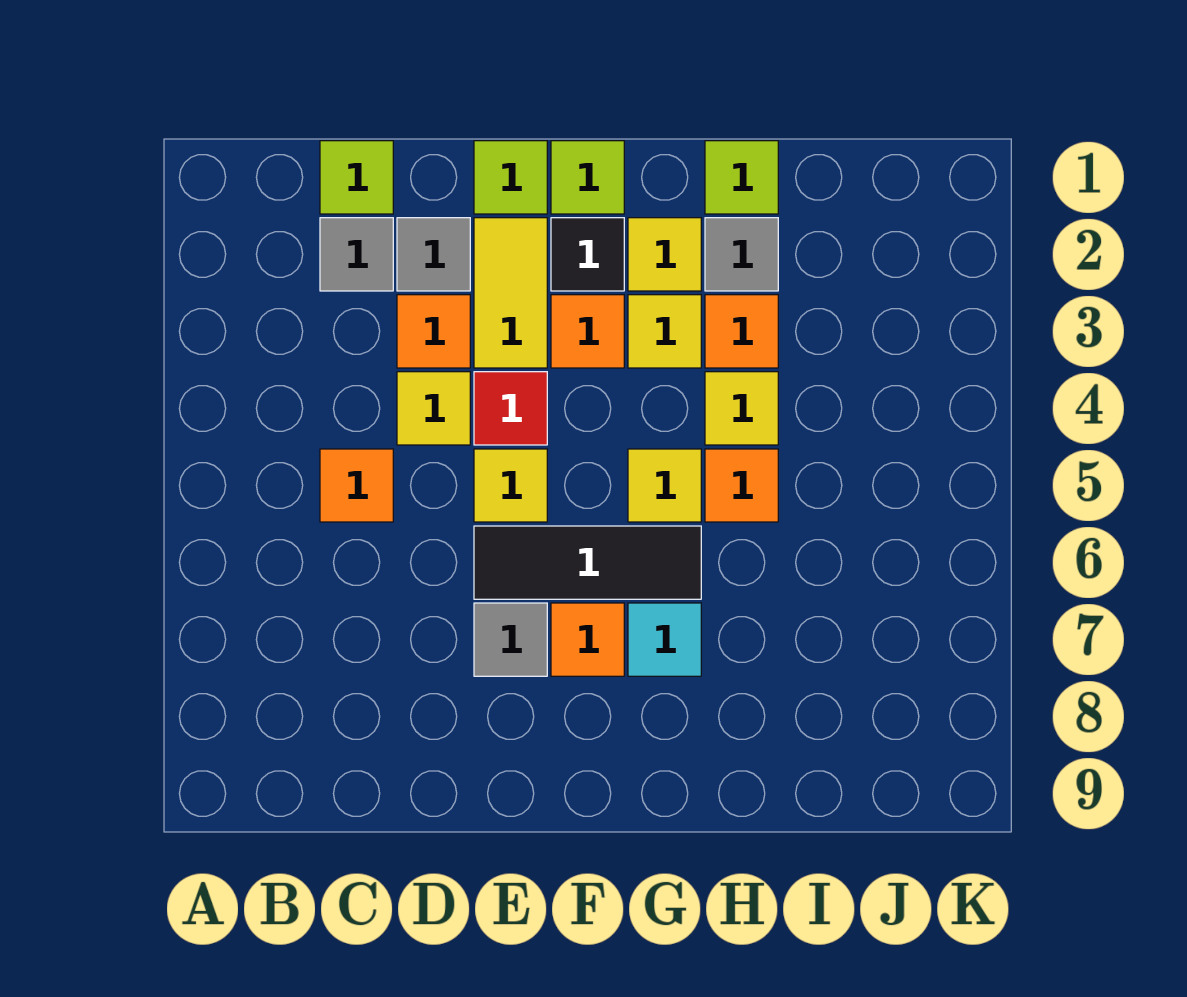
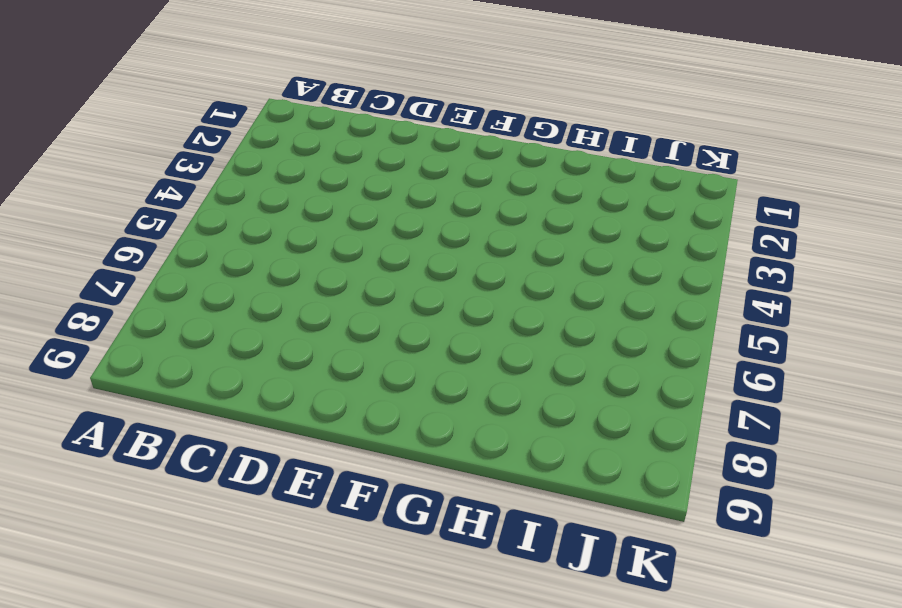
none -> lime tile C1 level 1
none -> grey tile C2 level 1
none -> orange tile C5 level 1

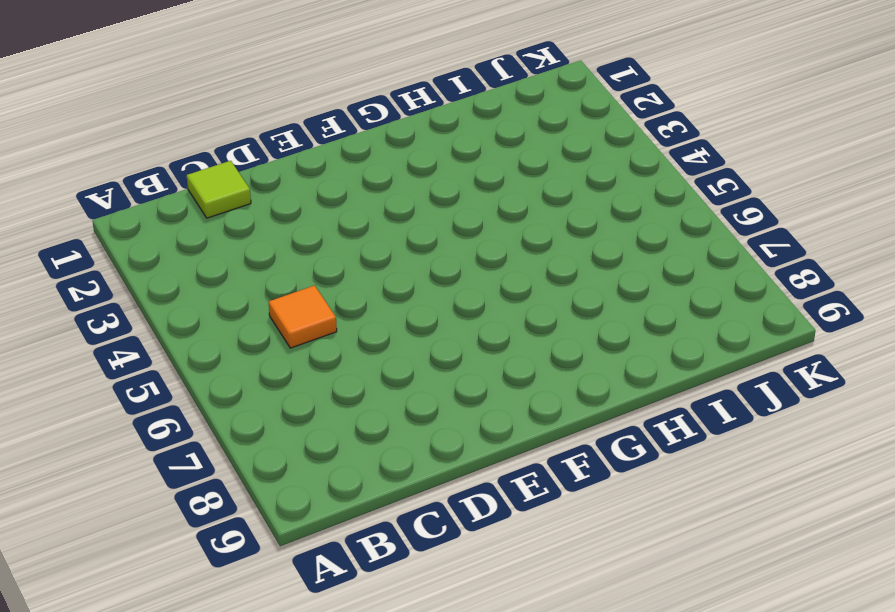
none -> grey tile C2 level 1
none -> grey tile D2 level 1
none -> orange tile D3 level 1

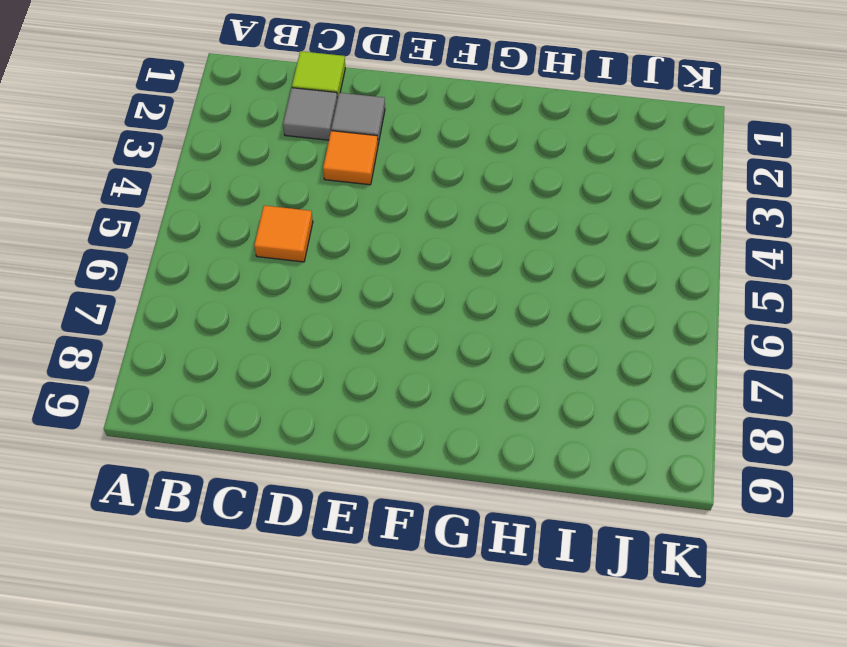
none -> yellow tile D4 level 1
none -> lime tile E1 level 1
none -> yellow tile E2:E3 level 1

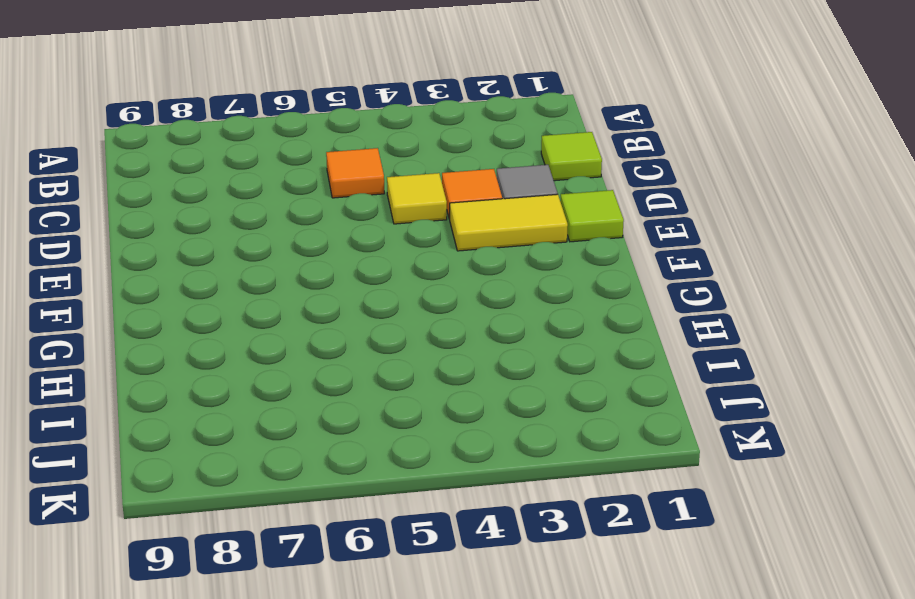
none -> grey tile C2 level 1
none -> red tile E4 level 1
none -> yellow tile E5 level 1

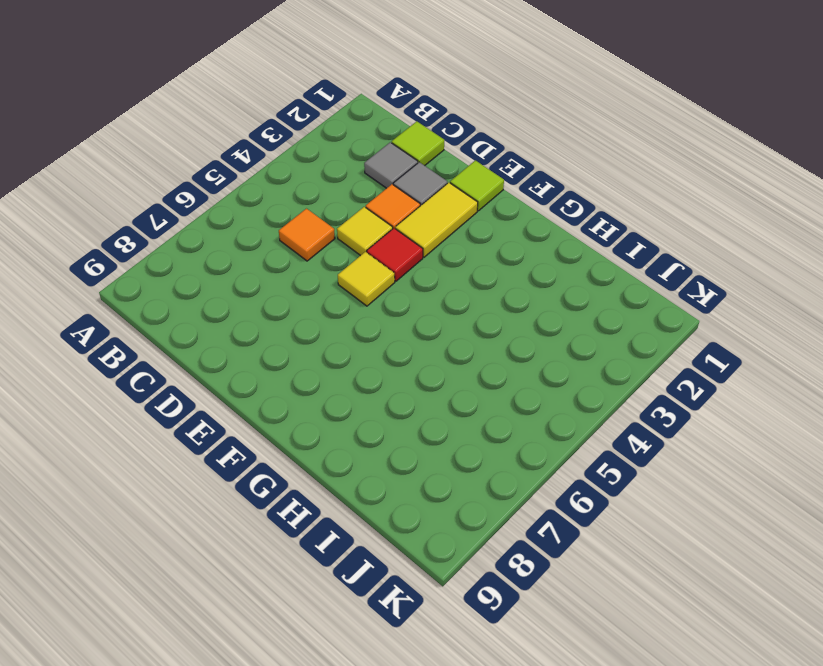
none -> black tile E6:G6 level 1
none -> grey tile E7 level 1
none -> lime tile F1 level 1

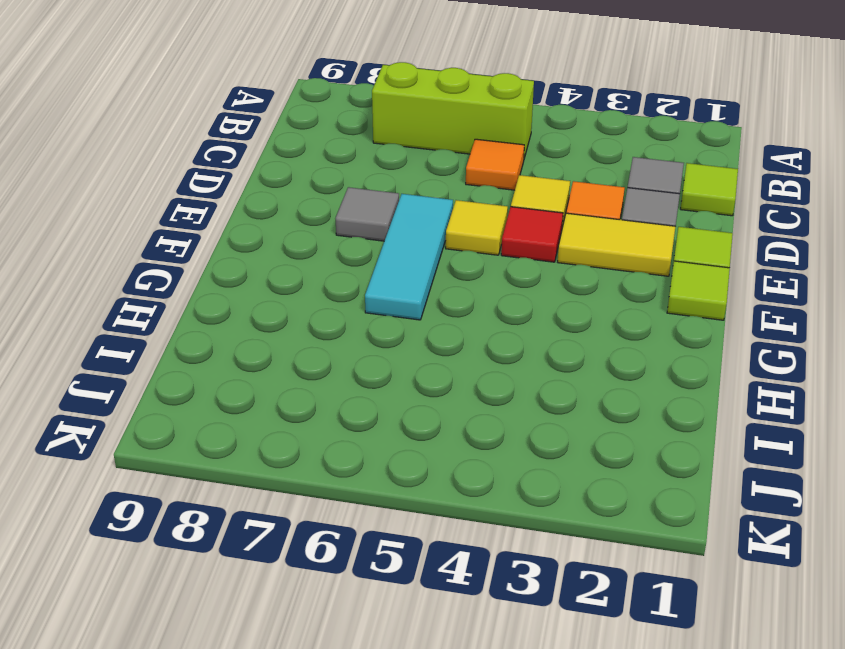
lime brick B5:B7 level 1 -> none
cyan tile E6:G6 level 1 -> black tile E6:G6 level 1
none -> black tile F2 level 1
none -> orange tile F3 level 1
none -> orange tile F7 level 1

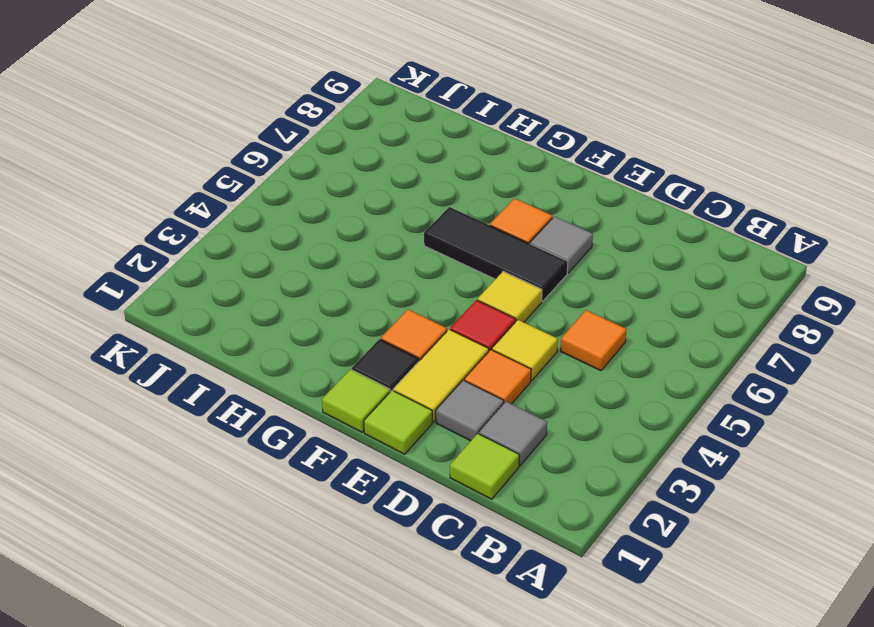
none -> yellow tile G2 level 1
none -> yellow tile G3 level 1
none -> yellow tile G5 level 1

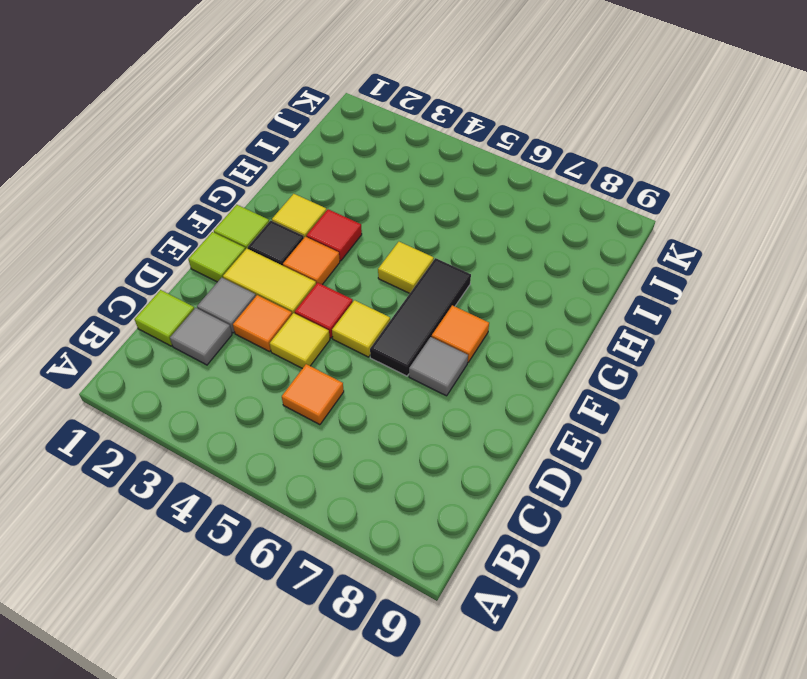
red tile G3 level 1 -> yellow tile G3 level 1
none -> cyan tile G7 level 1
none -> lime tile H1 level 1
none -> grey tile H2 level 1

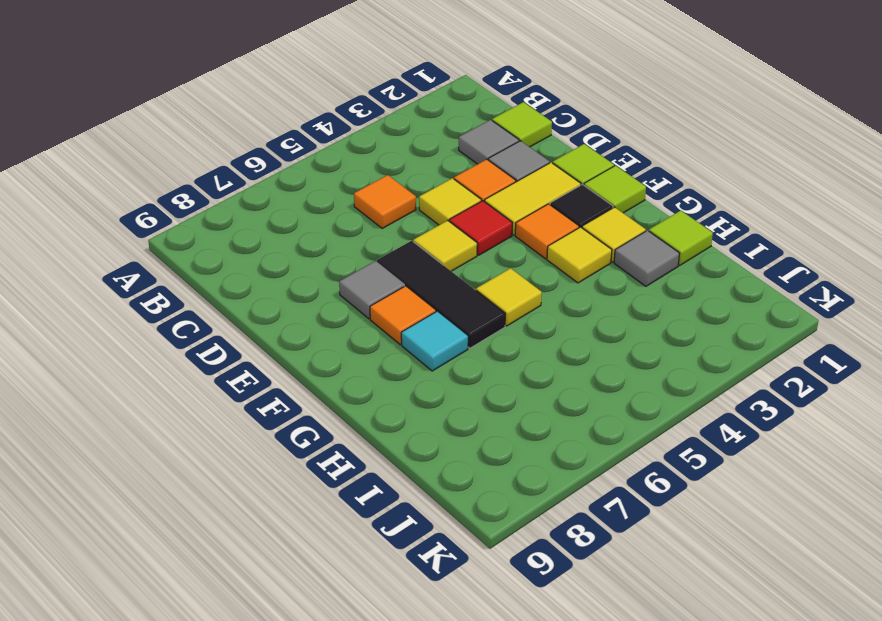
none -> orange tile H3 level 1
none -> yellow tile H4 level 1
none -> orange tile H5 level 1

